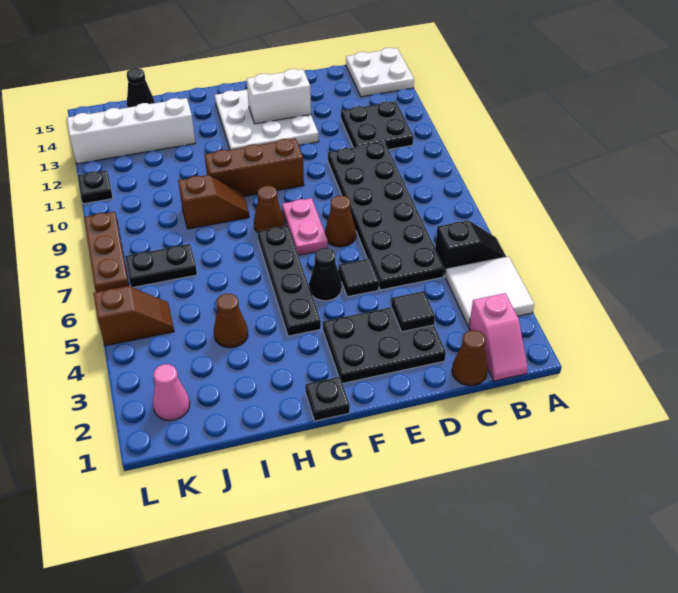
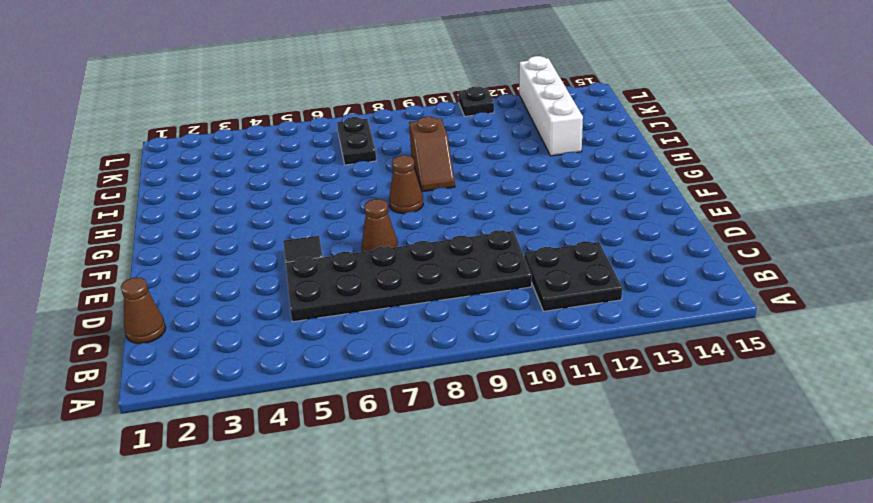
none -> white tile A3:B4 level 1
none -> black slope A5:B5 level 1 top B
none -> white plate A14:B15 level 1

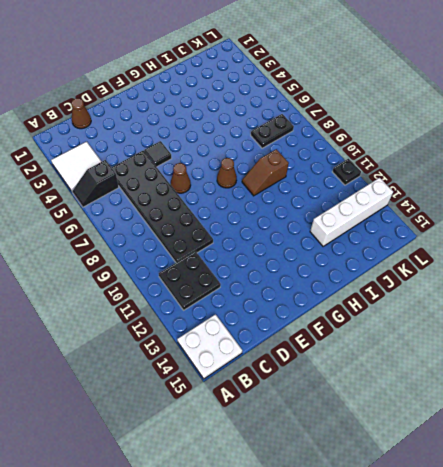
none -> pink slope B1:B2 level 1 top 2
none -> black plate D2:F3 level 1
none -> white plate E12:G14 level 1

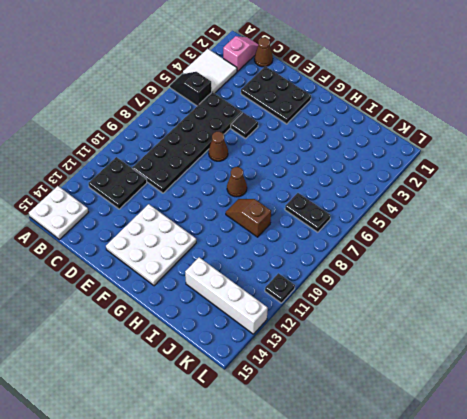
none -> black cone F5 level 1
none -> pink plate F7:F8 level 1
none -> brown brick F10:H10 level 1

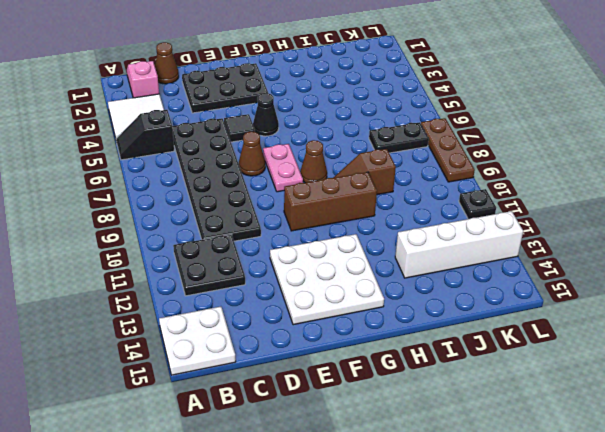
none -> black plate G1 level 1
none -> black plate G4:G7 level 1
none -> brown cone I4 level 1

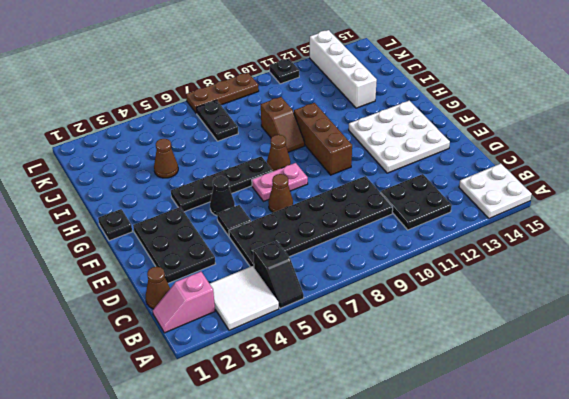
none -> black cone J15 level 1
none -> pink cone K2 level 1
none -> brown slope K5:L5 level 1 top L

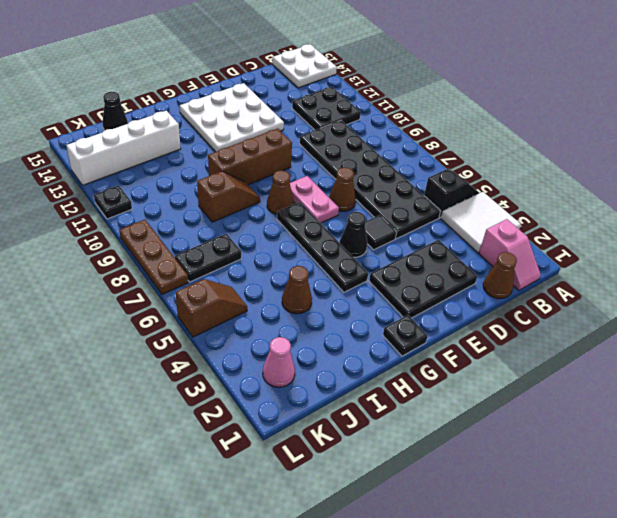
none -> black tile D3 level 2
none -> white brick E13:F13 level 2

